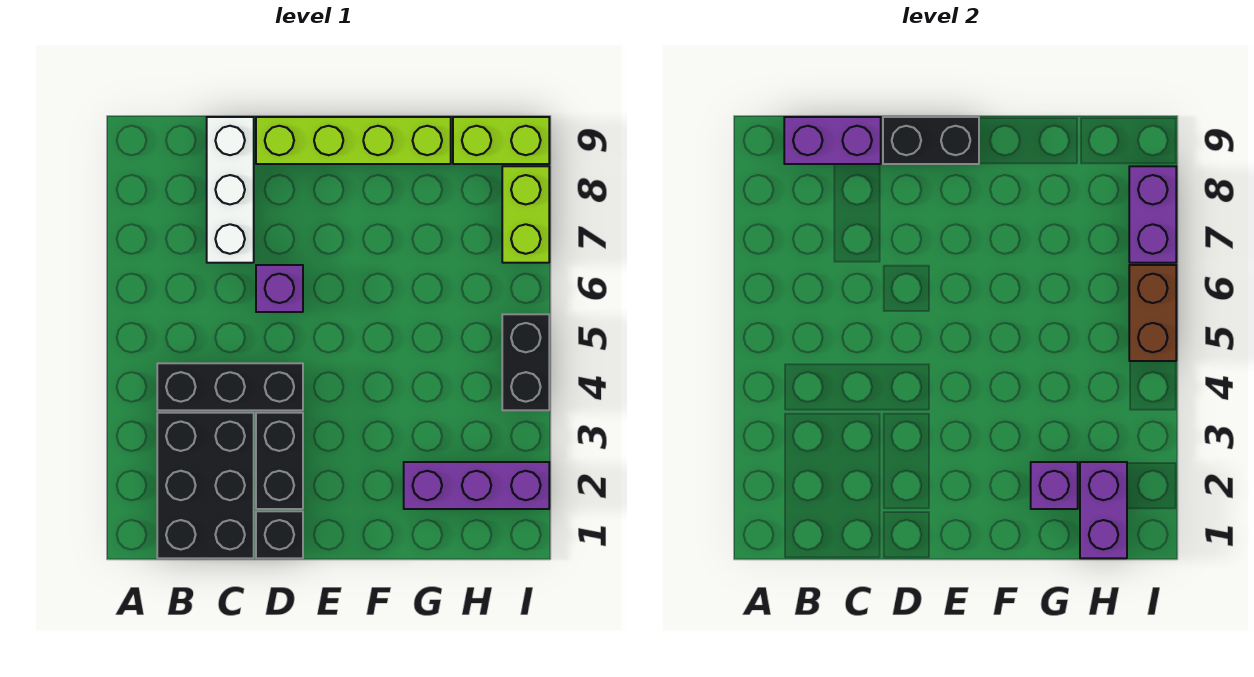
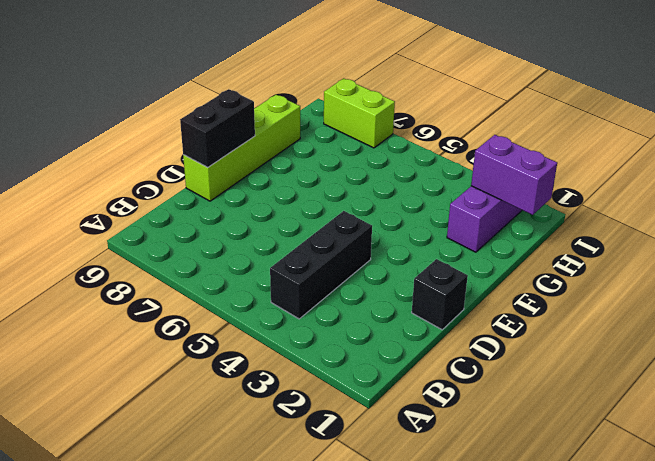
none -> black brick B1:C3 level 1
none -> white brick C7:C9 level 1
none -> black brick D2:D3 level 1

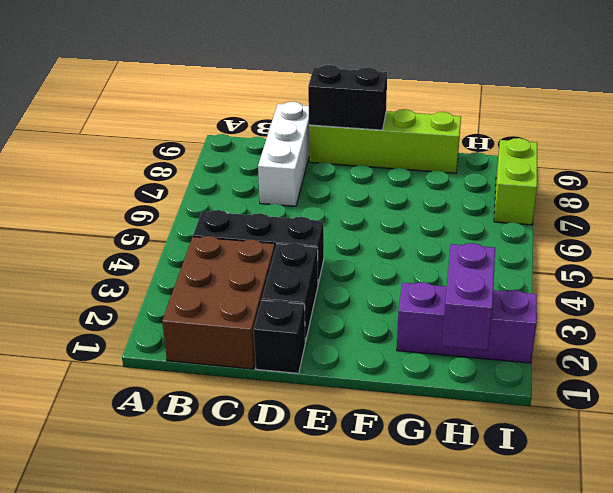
brown brick B1:C3 level 1 -> black brick B1:C3 level 1
none -> purple brick D6 level 1
none -> lime brick H9:I9 level 1
none -> black brick I4:I5 level 1

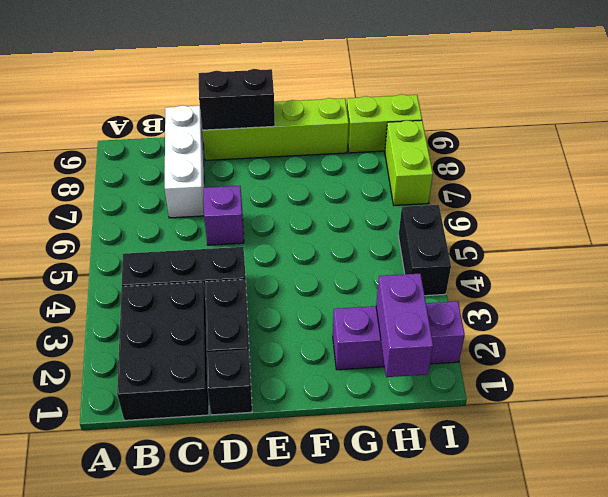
none -> purple brick B9:C9 level 2
none -> purple brick G2 level 2
none -> brown brick I5:I6 level 2

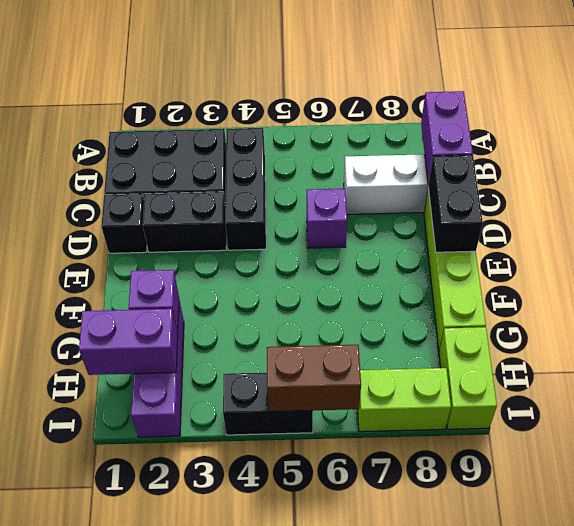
none -> purple brick I7:I8 level 2

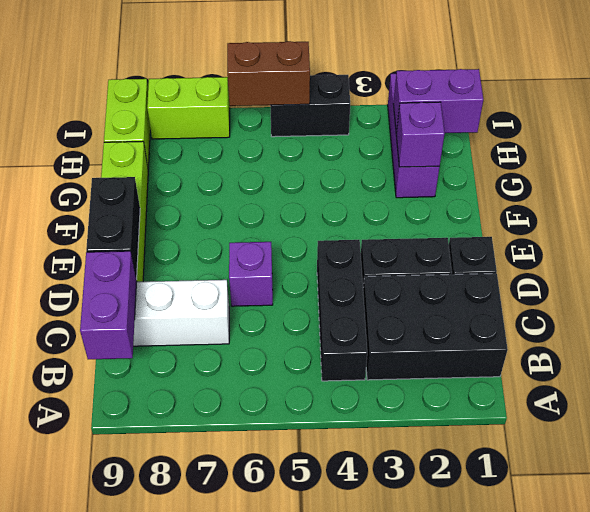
none -> purple brick I7:I8 level 2

